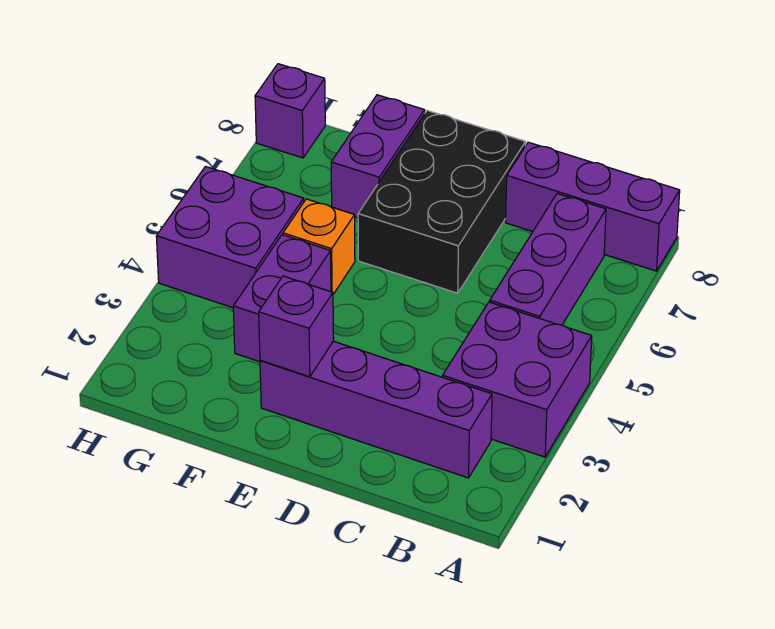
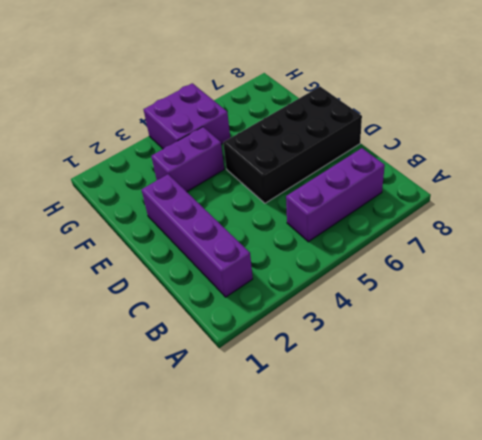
black brick D5:E8 level 1 -> black brick D6:E8 level 1
none -> purple brick A3:B4 level 1
none -> purple brick A8:C8 level 1

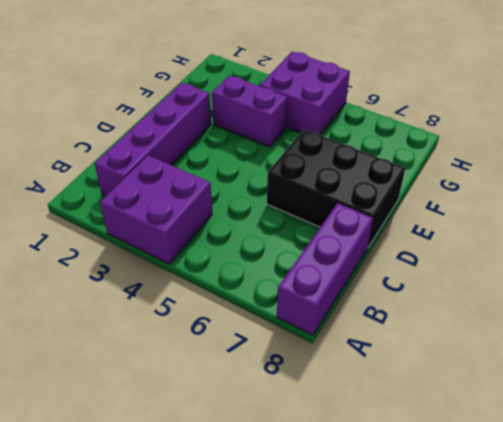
none -> purple brick B5:B7 level 1
none -> orange brick F5 level 1

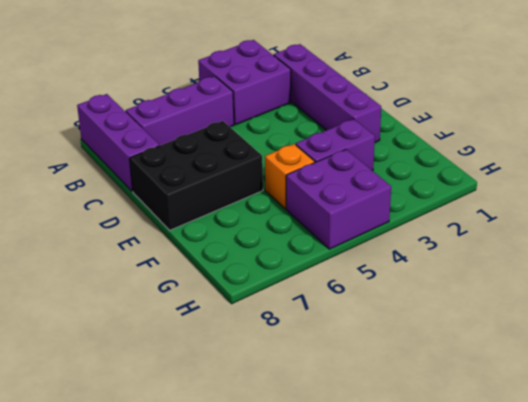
none -> purple brick F7:F8 level 1
none -> purple brick H8 level 1

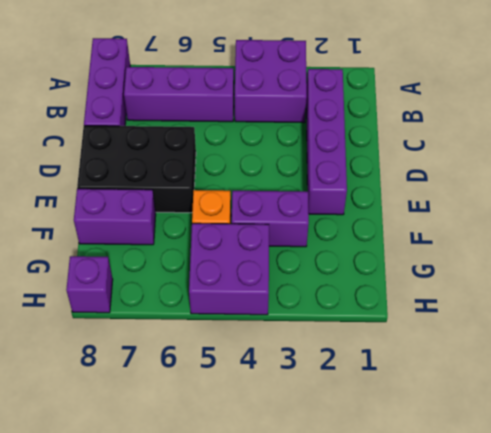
none -> purple brick E2 level 2

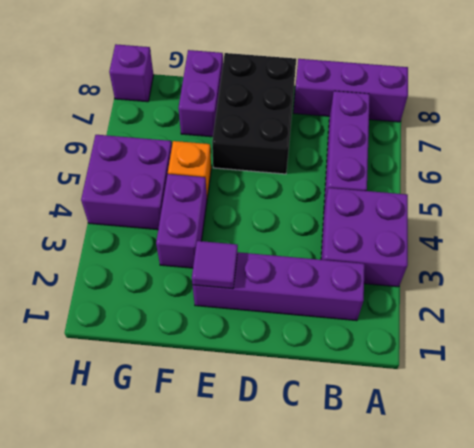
purple tile E2 level 2 -> purple brick E2 level 2

